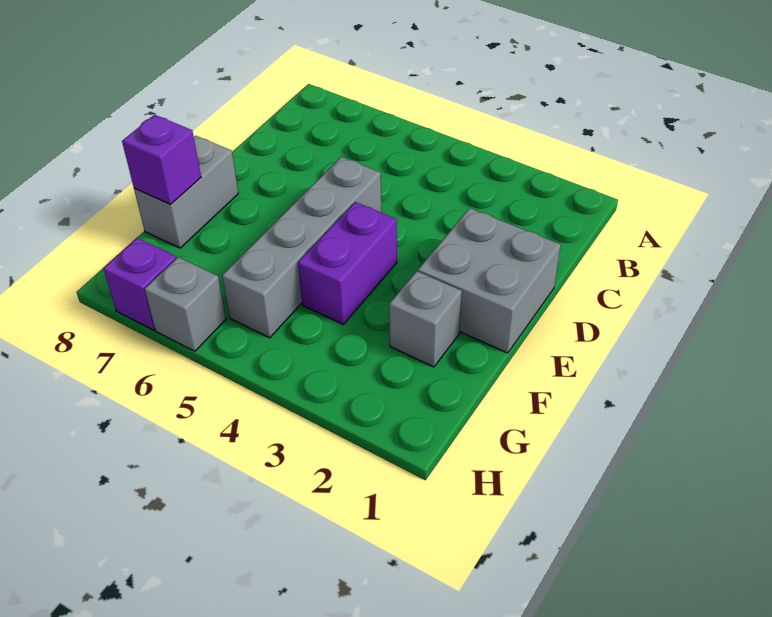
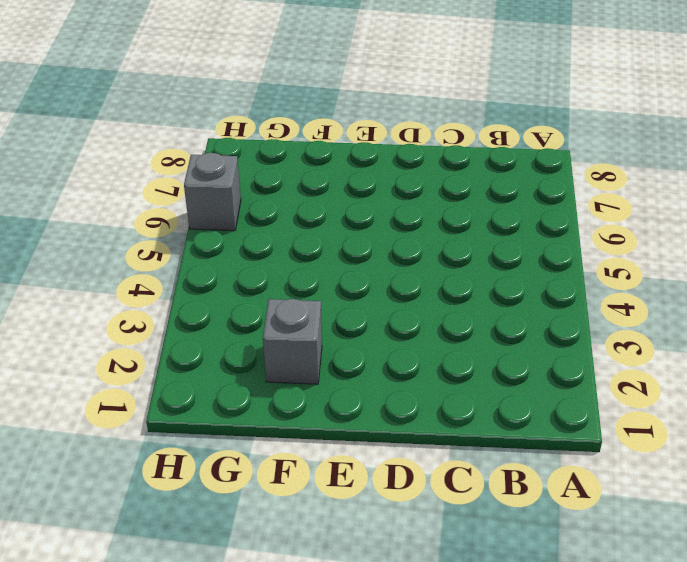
none -> grey brick D1:E2 level 1
none -> grey brick D5:G5 level 1

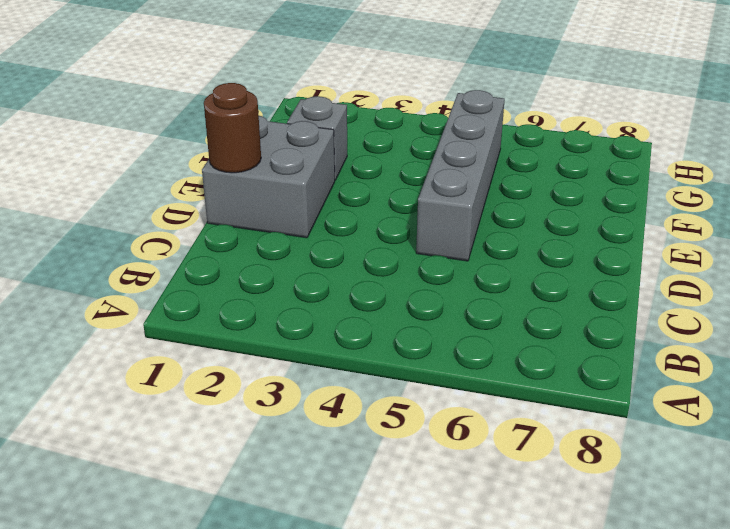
brown round brick D1 level 2 -> none
none -> purple brick E4:F4 level 1
none -> grey brick E8:F8 level 1

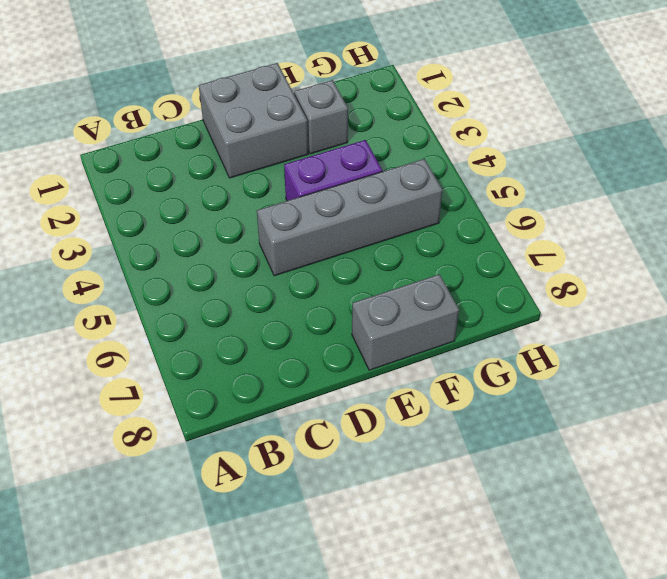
none -> grey brick H6 level 1
none -> purple brick H7 level 1

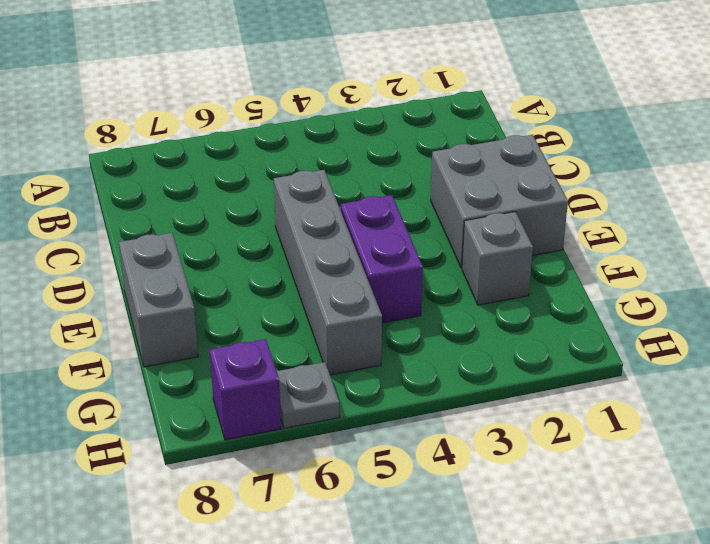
grey plate H6 level 1 -> grey brick H6 level 1
none -> purple brick F8 level 2

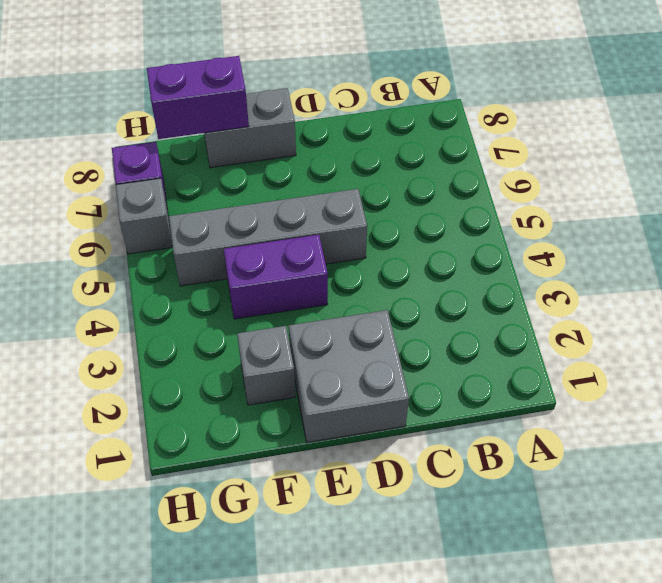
purple brick F8:G8 level 2 -> purple brick F8 level 2

